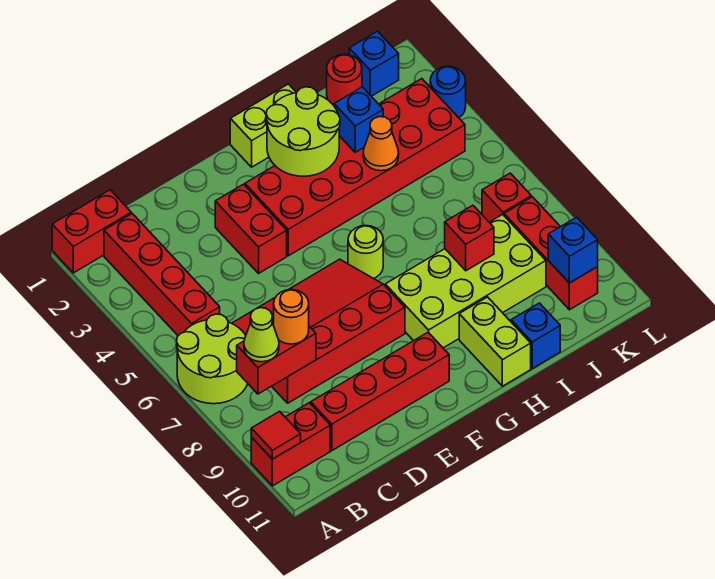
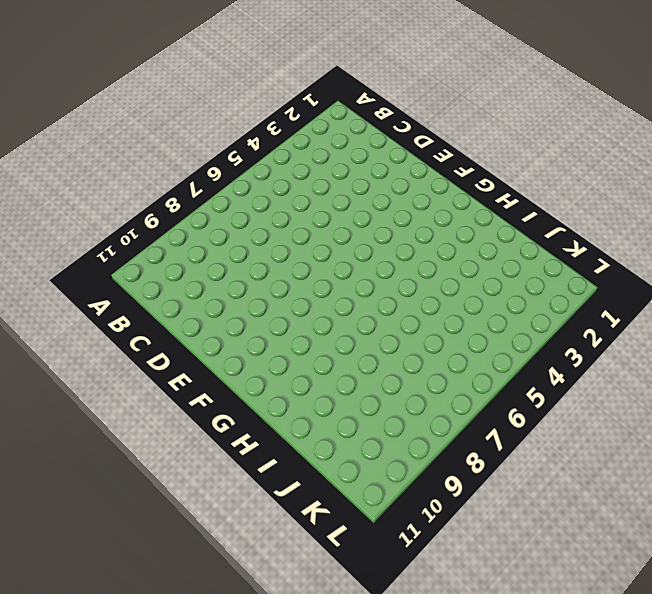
none -> red brick A1:B1 level 1
none -> lime round brick A6:B7 level 1
none -> red brick A10:B10 level 1

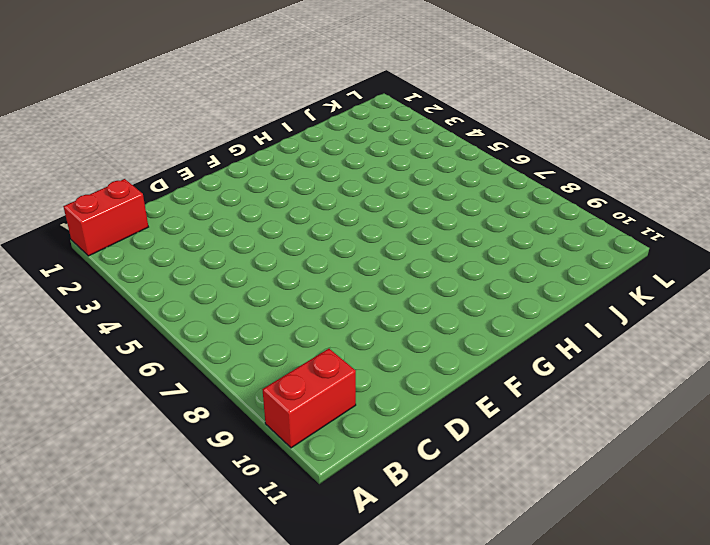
none -> lime round brick A6:B7 level 1
none -> red brick B2:B5 level 1
none -> red slope C6:F8 level 1 top 8

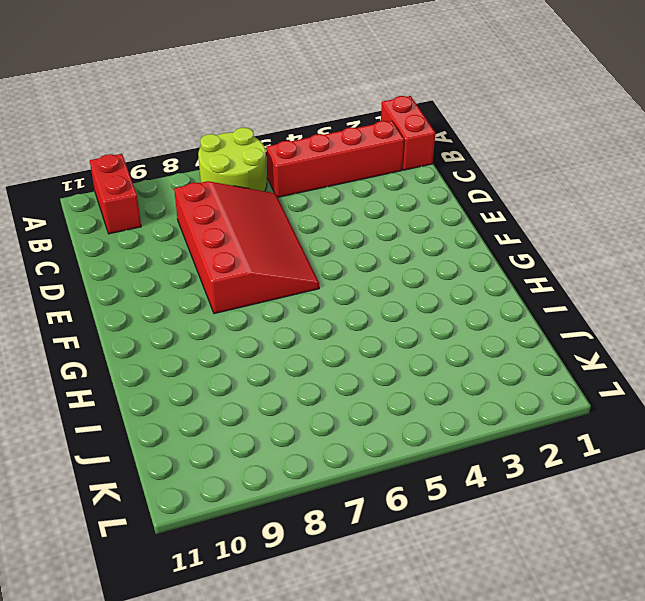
none -> red brick C10:F10 level 1
none -> red brick E3:E4 level 1
none -> red brick F3:K4 level 1

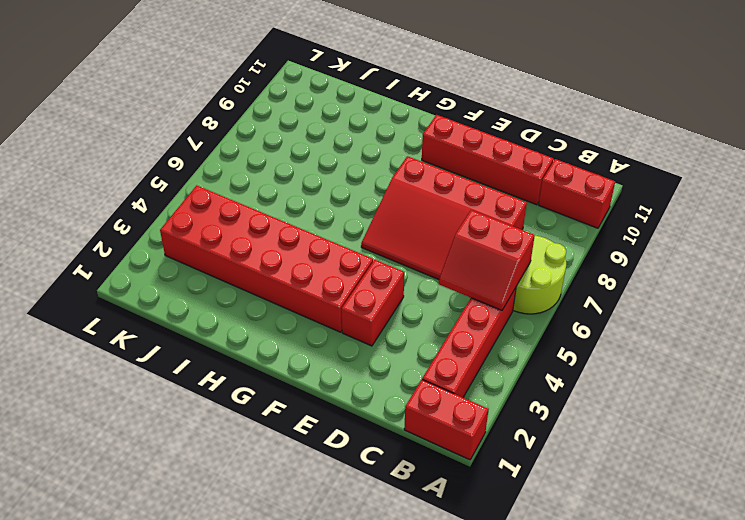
red slope B5:C6 level 2 top 6 -> none
none -> lime brick G1:H1 level 1
none -> lime round brick G6 level 1
none -> lime brick G8:J9 level 1

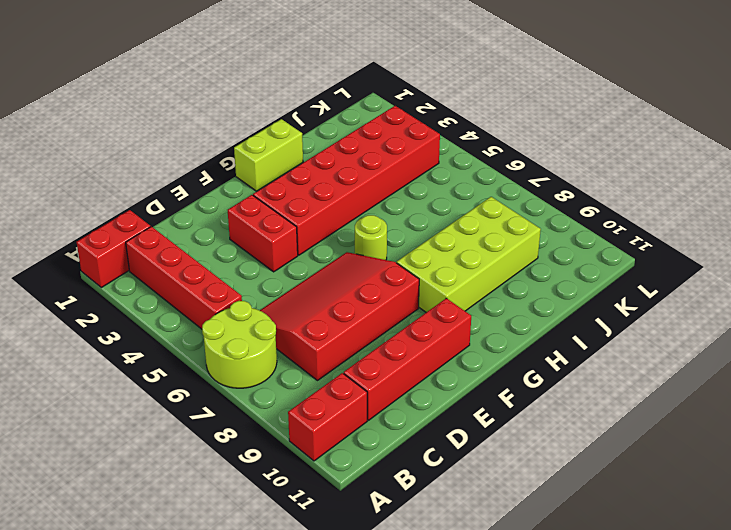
none -> lime brick H10:H11 level 1
none -> blue brick I11 level 1
none -> red round brick J1 level 1

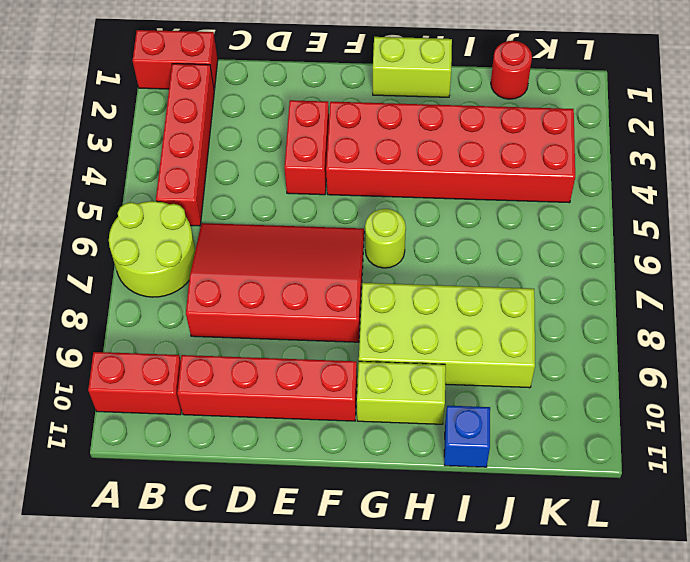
lime brick G10:H10 level 1 -> lime brick H10:H11 level 1
none -> blue brick K1 level 1
none -> red brick K7 level 1
none -> red brick K8:K10 level 1

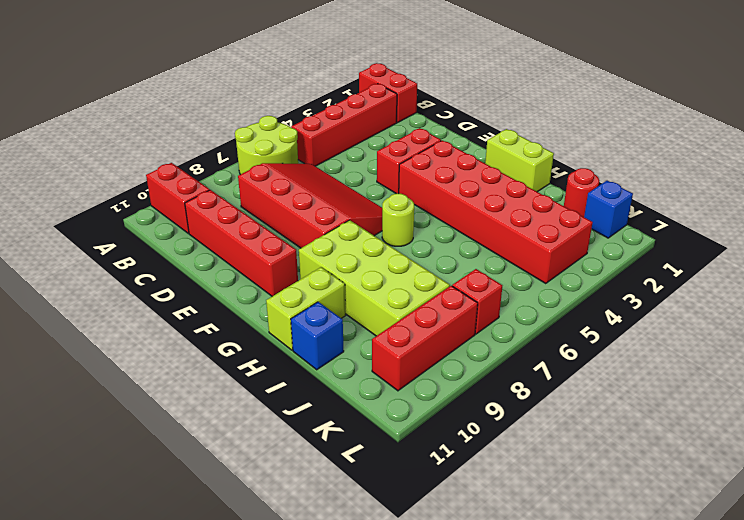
none -> blue round brick L3 level 1
none -> red tile A10 level 2
none -> red brick B8:C8 level 2

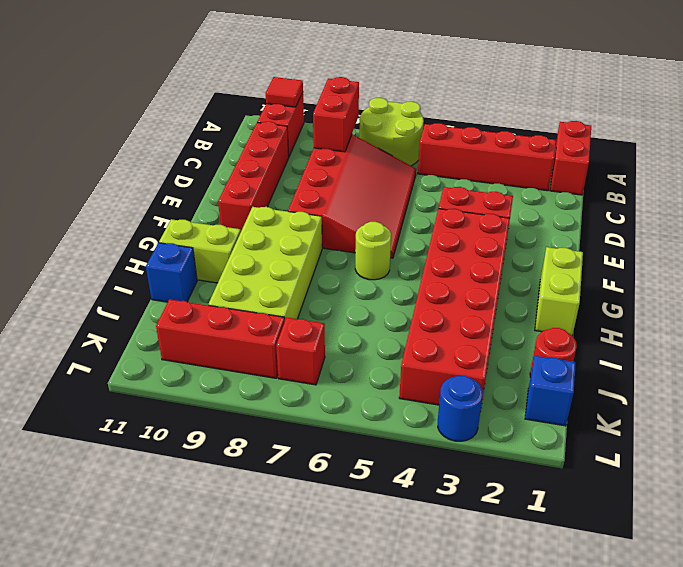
none -> lime round brick G2:H3 level 2
none -> blue brick I3 level 2
none -> orange cone I4 level 2

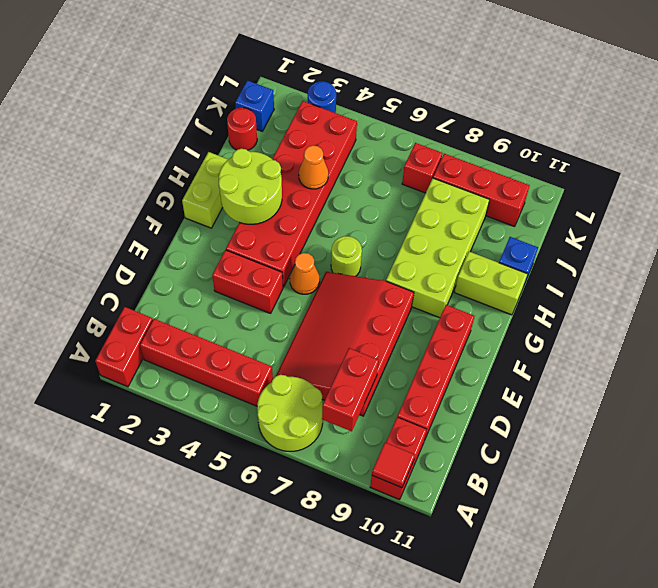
orange cone F5 level 1 -> none
none -> blue brick I3 level 2
none -> red brick I8 level 2
none -> blue brick K10 level 2

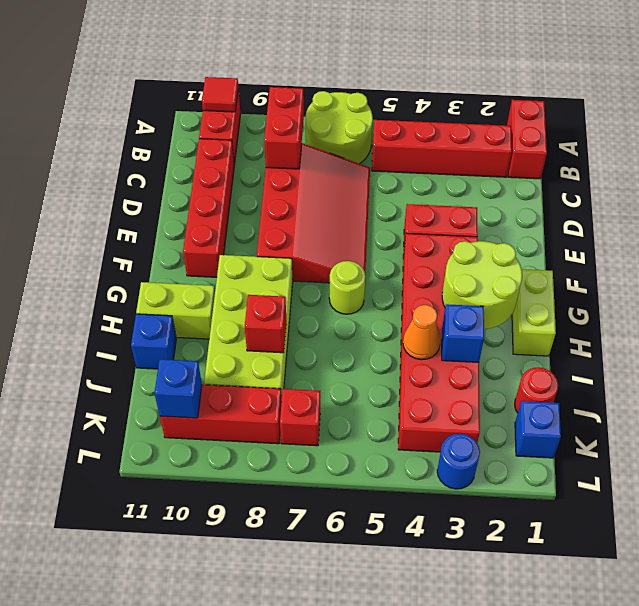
none -> lime cone B8 level 3
none -> orange round brick C8 level 3

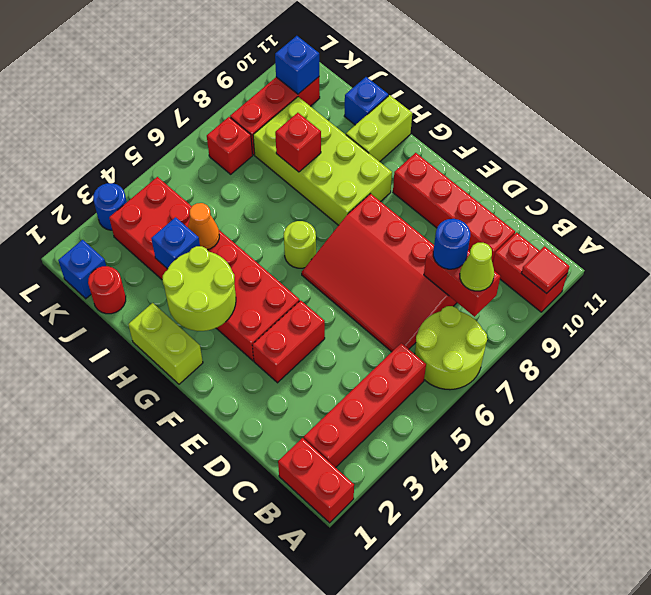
blue round brick C8 level 3 -> orange round brick C8 level 3

